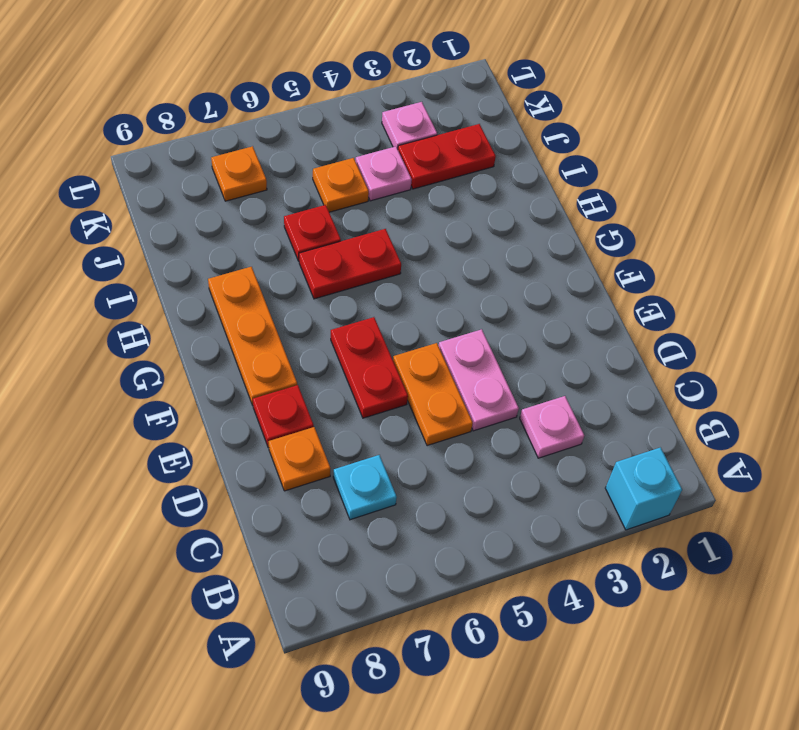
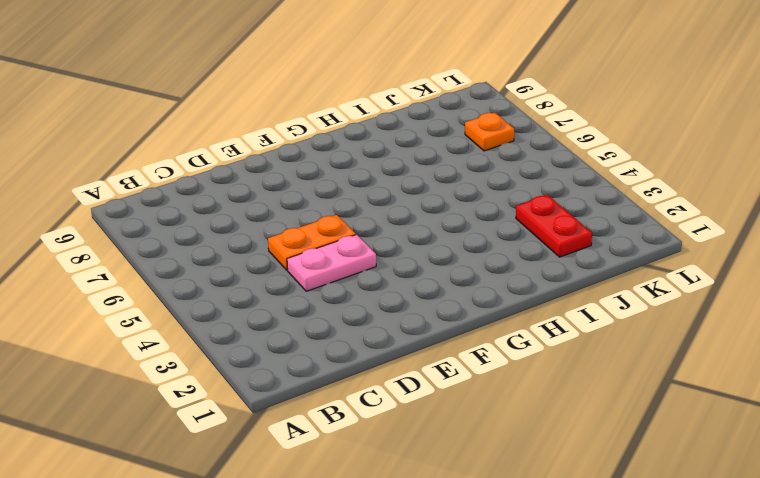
none -> cyan brick A2 level 1
none -> pink plate C3 level 1
none -> cyan plate C7 level 1

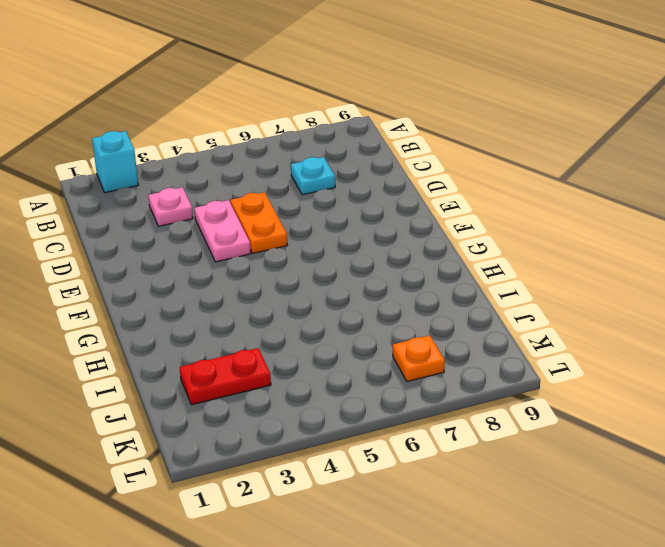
none -> orange plate D8 level 1
none -> red plate E6:F6 level 1
none -> red plate E8 level 1

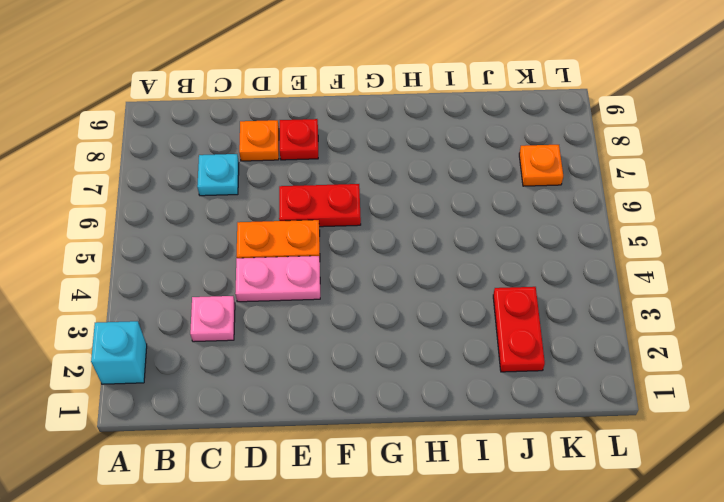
none -> orange plate F8:H8 level 1
none -> red plate H5:H6 level 1
none -> red plate I6 level 1

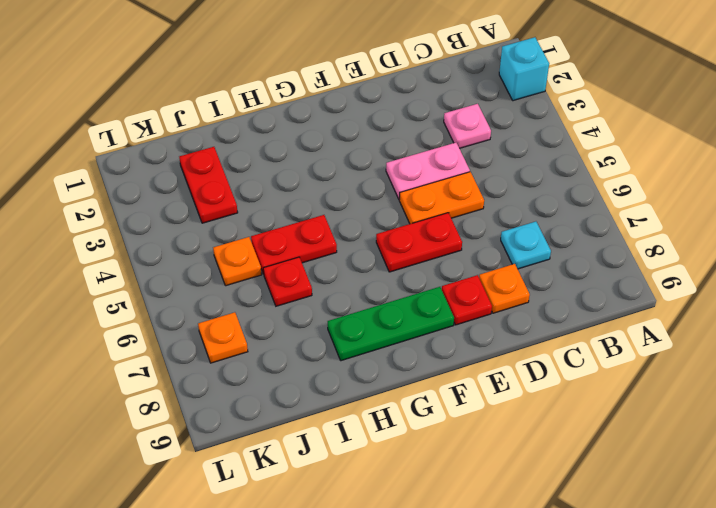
green plate F8:H8 level 1 -> orange plate F8:H8 level 1
red plate H5:I5 level 1 -> red plate H5:H6 level 1
none -> pink plate J4 level 1
none -> pink plate K3 level 1

